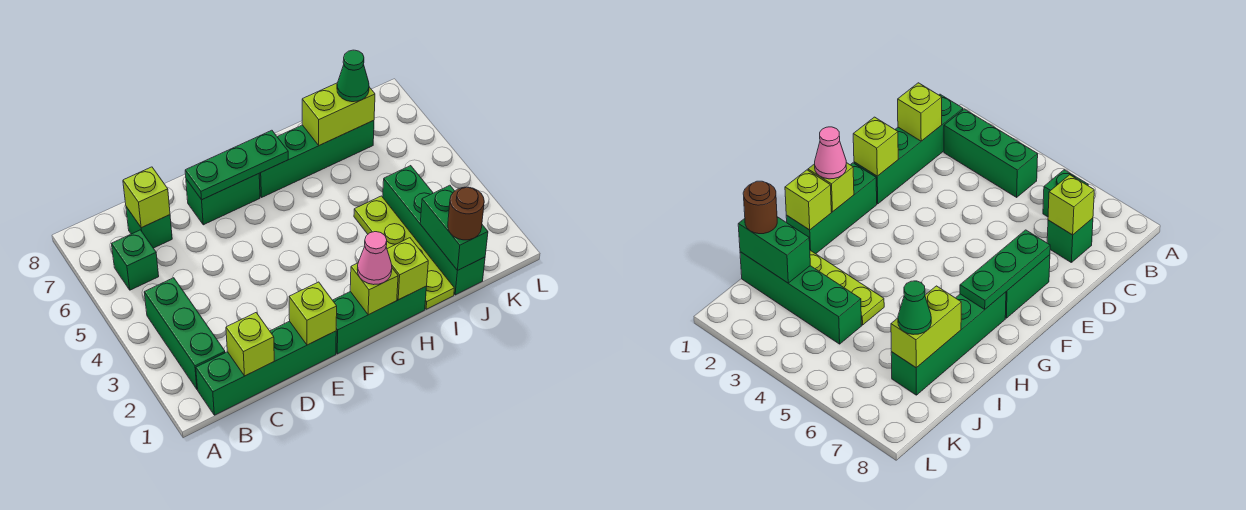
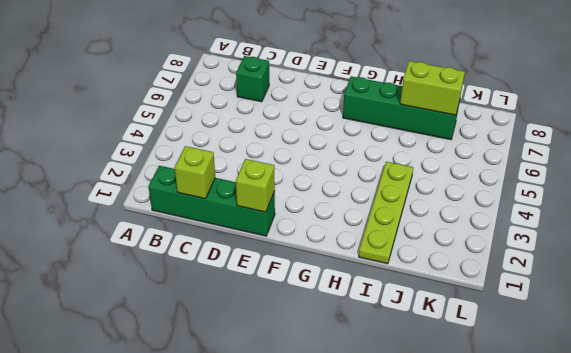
none -> green brick B2:B4 level 1
none -> green brick B6 level 1
none -> green brick E7:F7 level 1

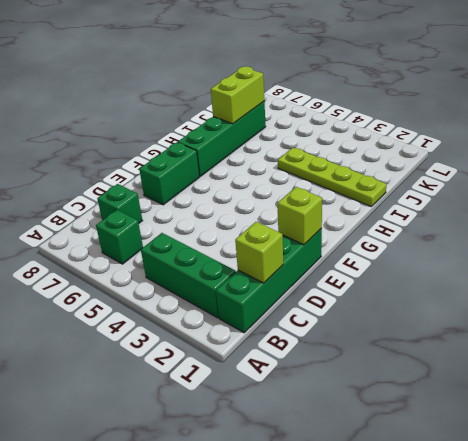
none -> green brick F1:H1 level 1
none -> green brick J1:J4 level 1
none -> lime brick C7 level 2

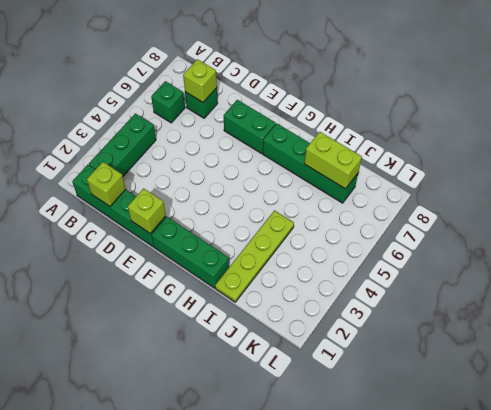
none -> green brick J1:J4 level 1
none -> green plate E7:G7 level 2
none -> lime brick G1 level 2

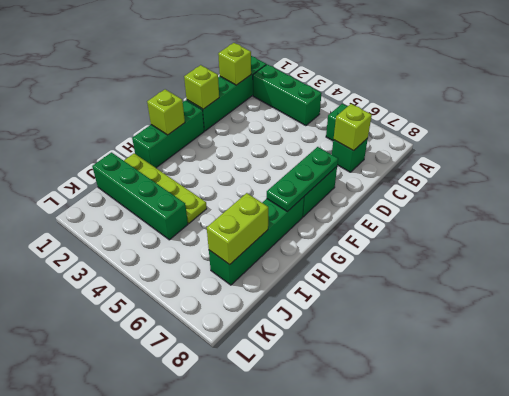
none -> lime brick H1 level 2
none -> green brick J1:J2 level 2
none -> pink cone G1 level 3

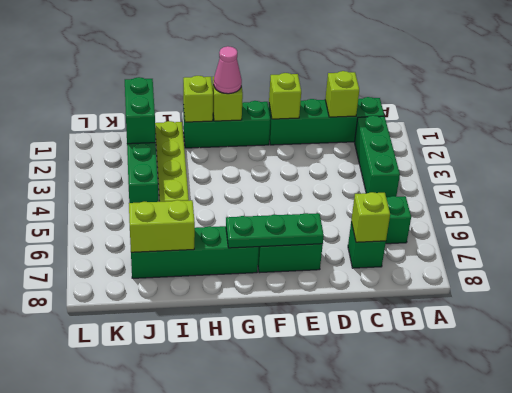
none -> brown round brick J1 level 3
none -> green cone J7 level 3

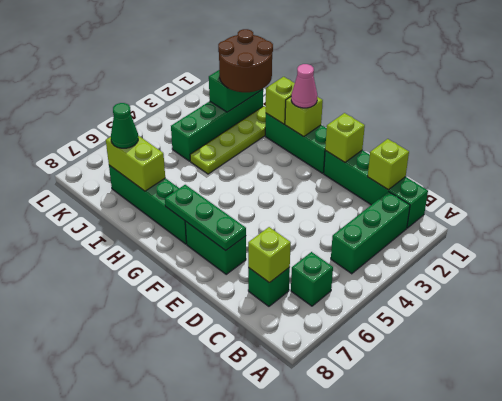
brown round brick I1:J2 level 3 -> brown round brick J1 level 3

